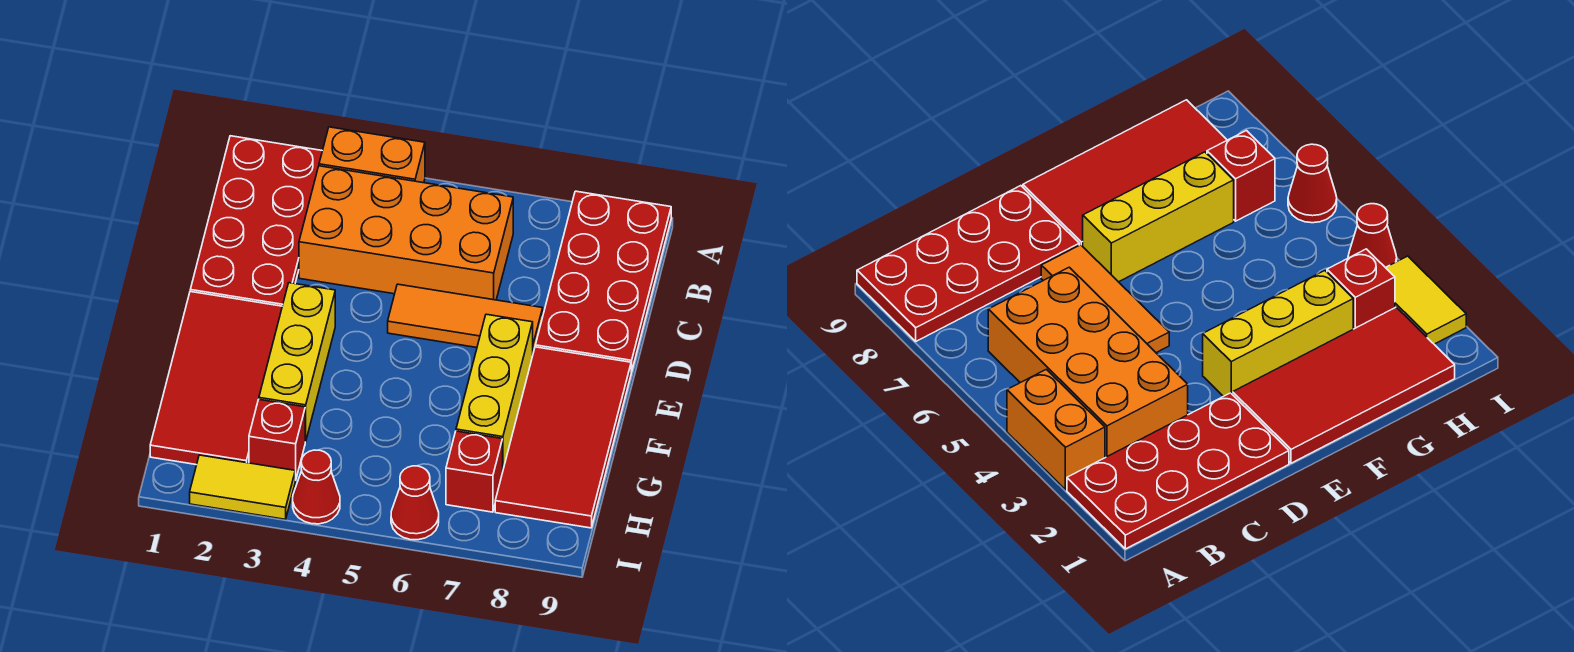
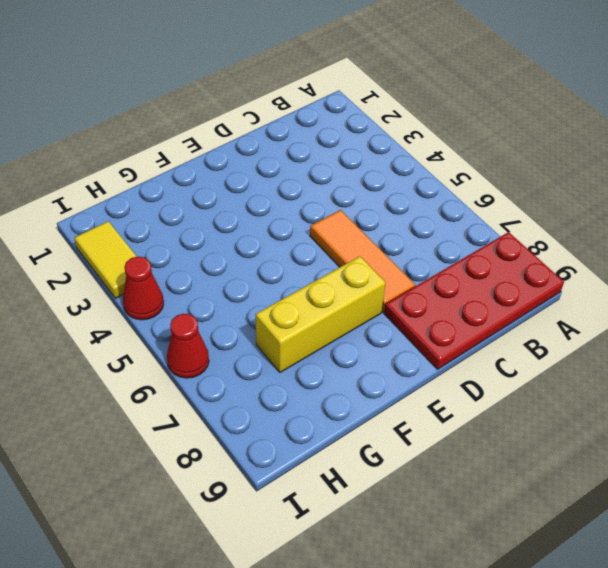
none -> red plate A1:D2 level 1
none -> orange brick A3:A4 level 1
none -> orange brick B3:C6 level 1

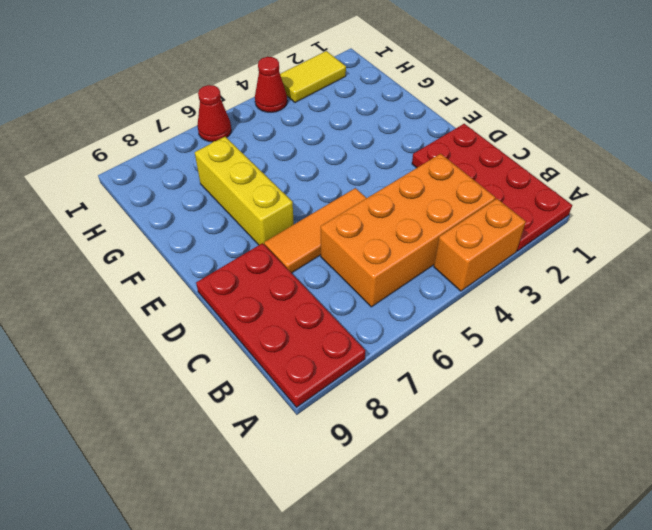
none -> red tile E1:H2 level 1
none -> yellow brick E3:G3 level 1
none -> red tile E8:H9 level 1

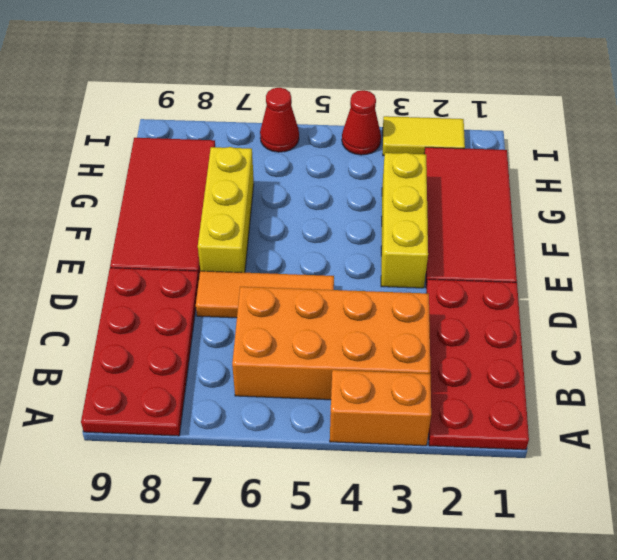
none -> red brick H3 level 1
none -> red brick H7 level 1

